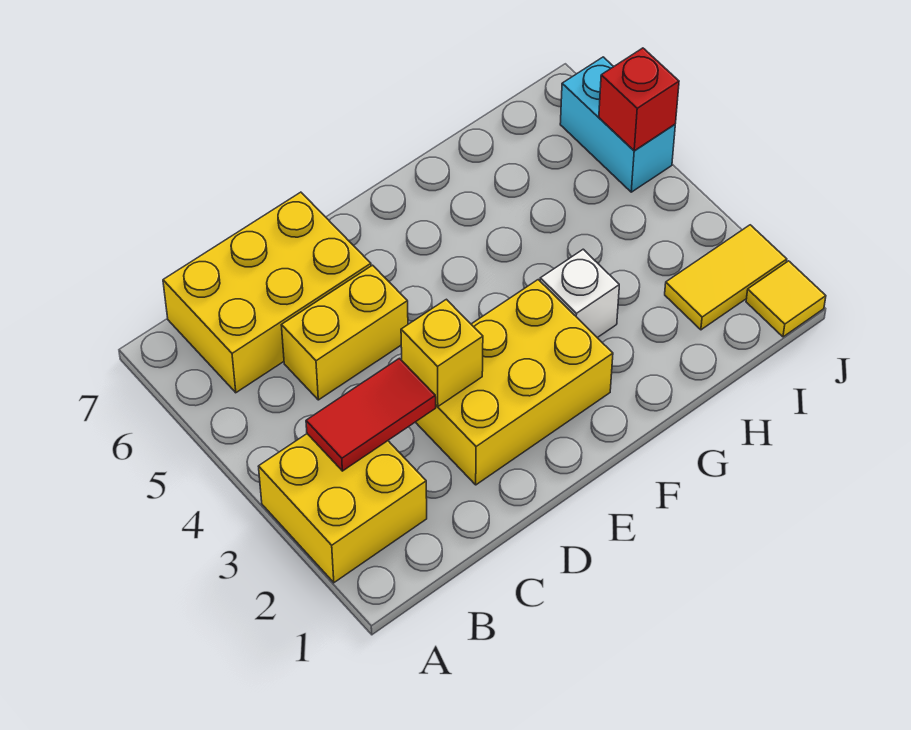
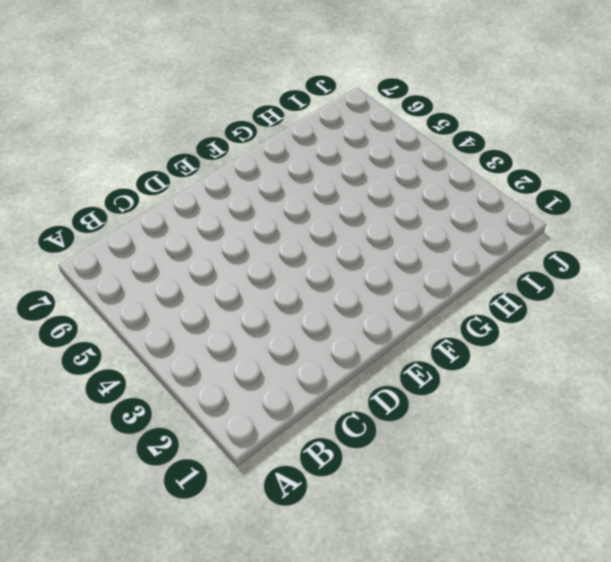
none -> yellow brick A2:B3 level 1
none -> yellow brick B6:D7 level 1

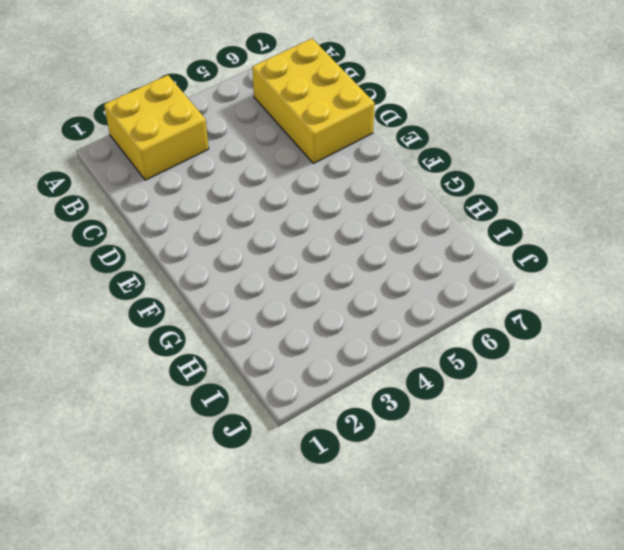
none -> yellow brick C5:D5 level 1
none -> yellow brick D2:F3 level 1

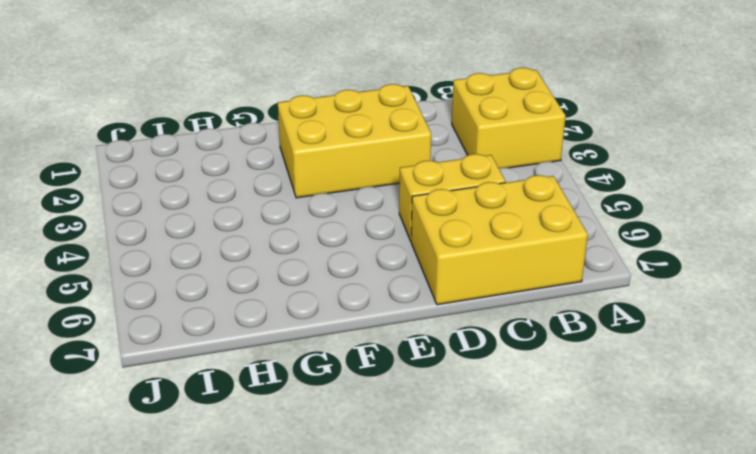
none -> white brick G3 level 1
none -> yellow tile I2:J2 level 1

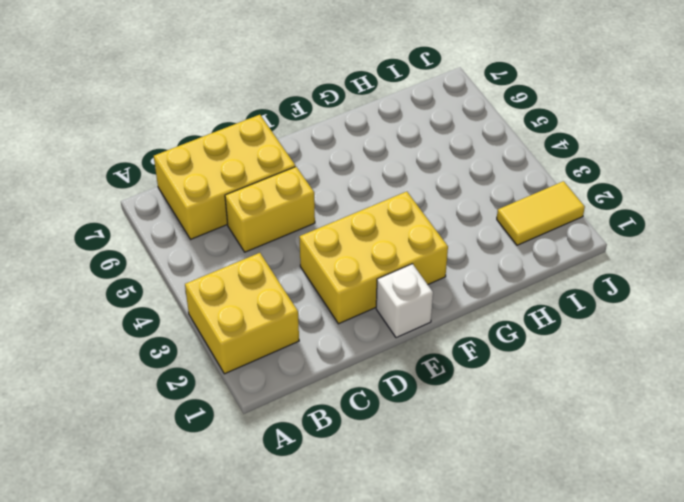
white brick E1 level 1 -> white brick G3 level 1
none -> yellow tile J1 level 1
none -> cyan brick J5:J6 level 1

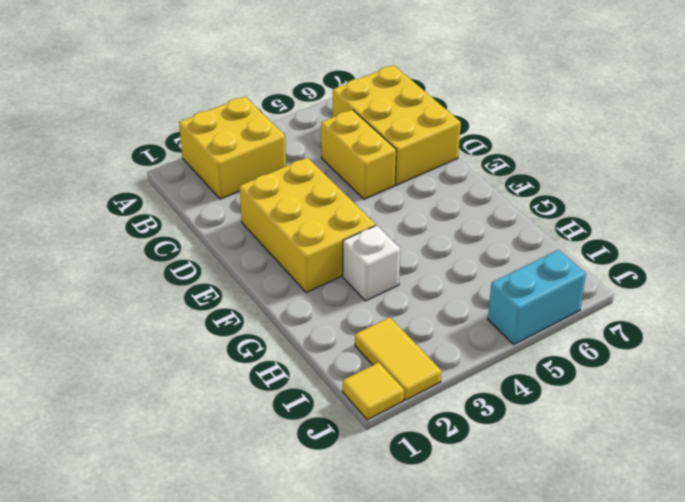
none -> red tile B3:C3 level 2
none -> yellow brick D3 level 2

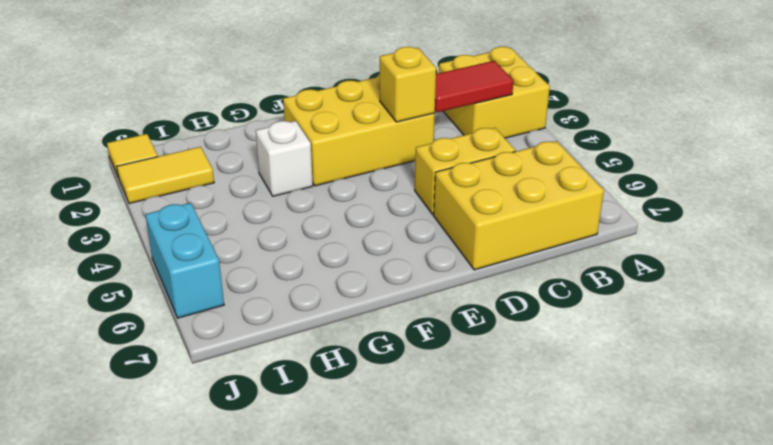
none -> red brick J5 level 2

